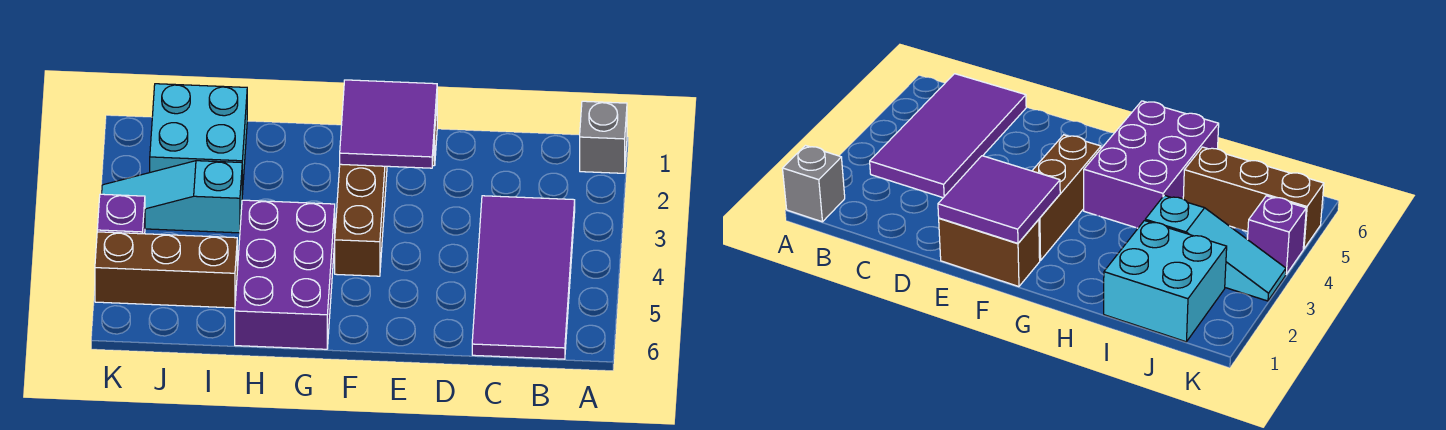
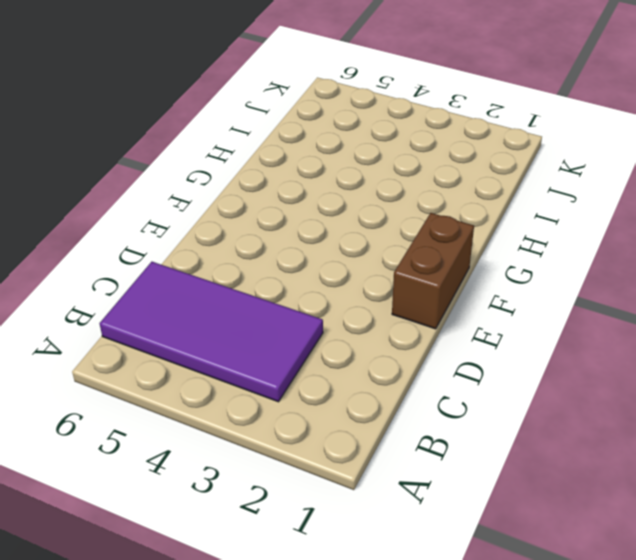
none -> grey brick A1 level 1
none -> brown brick F2:F4 level 1

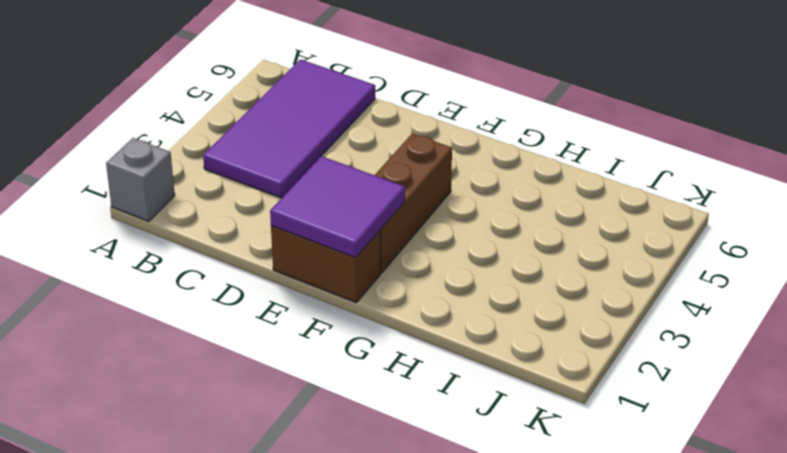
none -> purple brick G4:H6 level 1
none -> cyan brick I1:J2 level 1

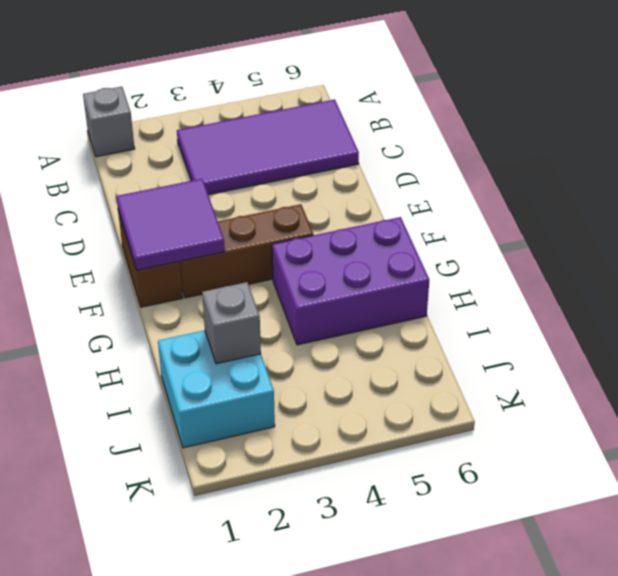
grey brick I2 level 2 -> none
none -> cyan slope I3:K3 level 1 top I
none -> brown brick I5:K5 level 1

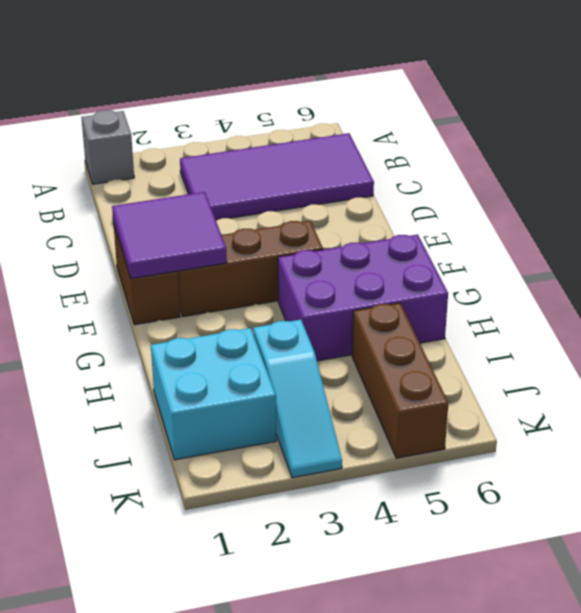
none -> purple brick K4 level 1

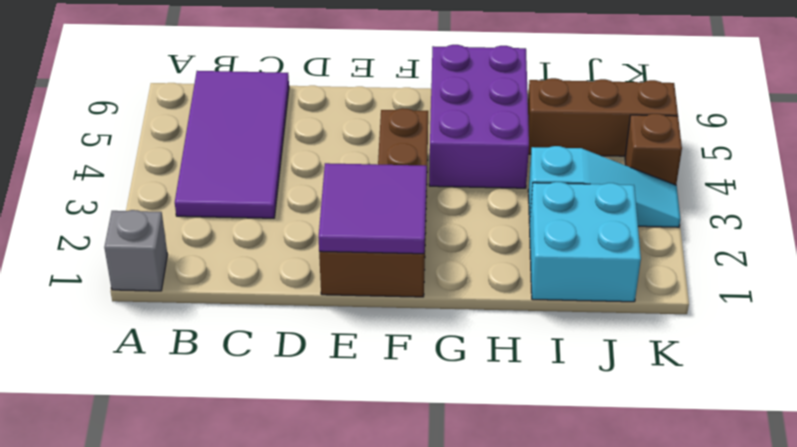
brown brick K4 level 1 -> purple brick K4 level 1

